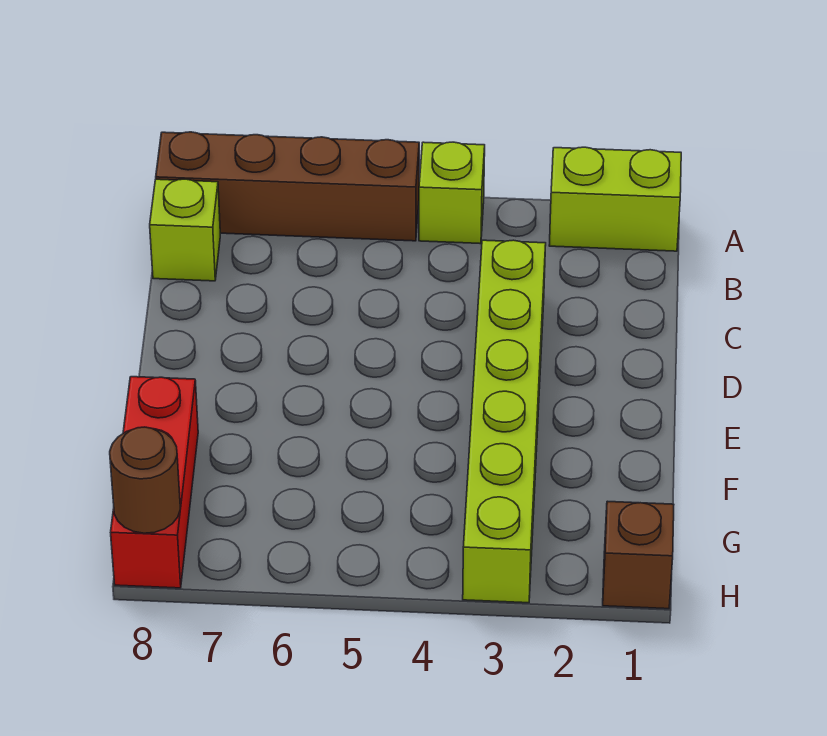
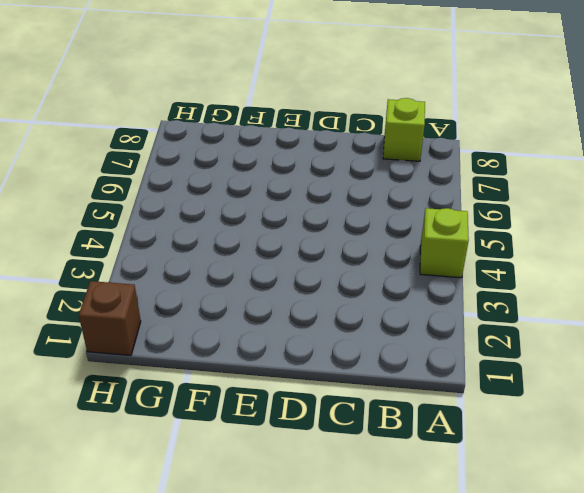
none -> lime brick A1:A2 level 1
none -> brown brick A5:A8 level 1

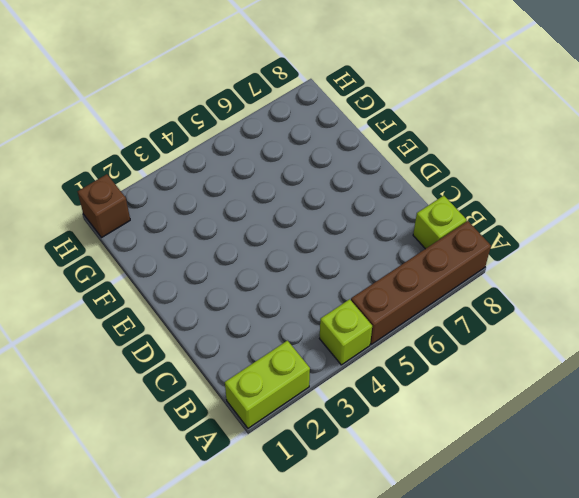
none -> lime brick C3:H3 level 1
none -> red brick F8:H8 level 1

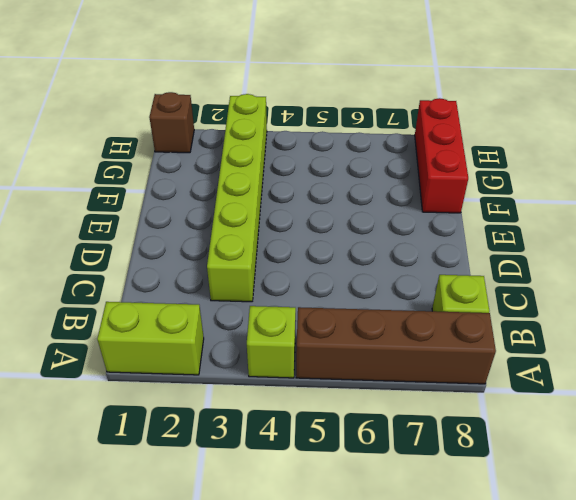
none -> brown round brick H8 level 2

